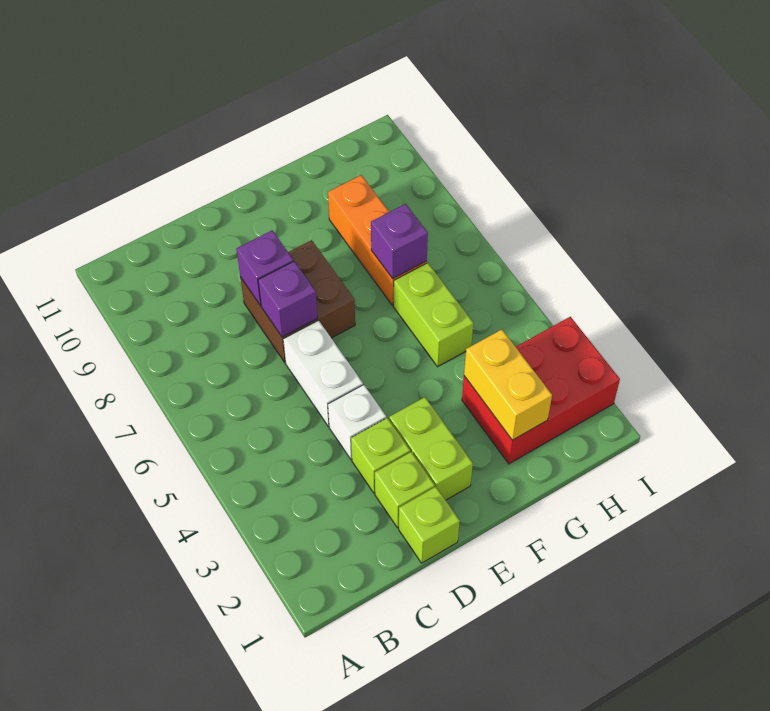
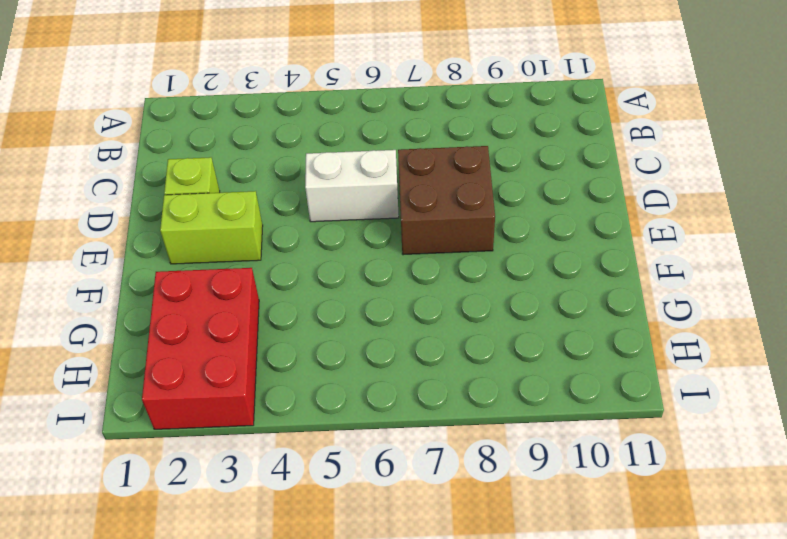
none -> lime brick D1 level 1
none -> lime brick D3 level 1
none -> white brick D4 level 1

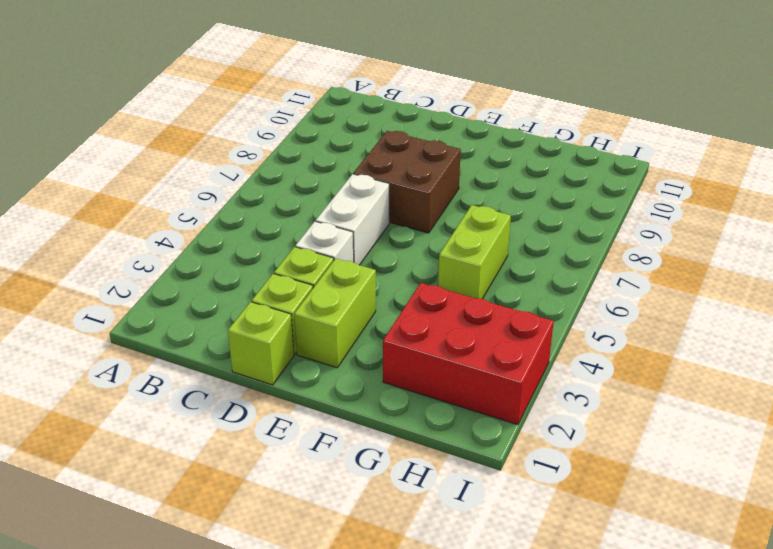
none -> orange brick G7:G9 level 1
none -> purple brick D7 level 2
none -> purple brick D8 level 2

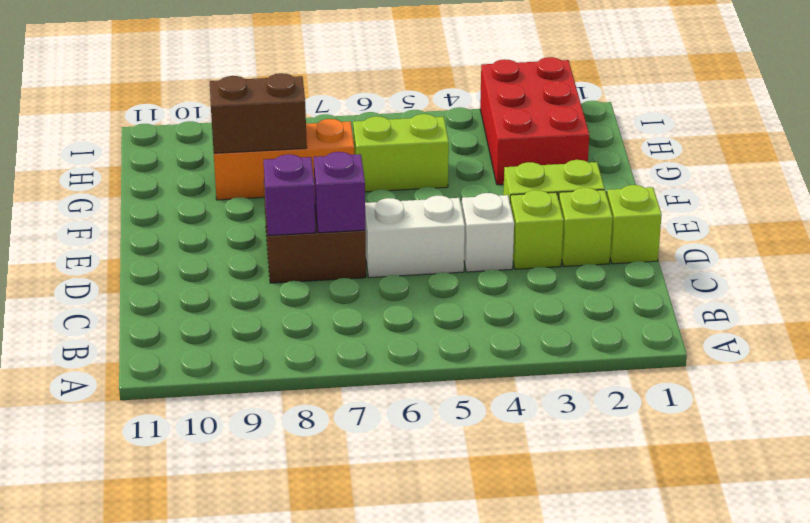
brown brick G8:G9 level 2 -> none
none -> yellow brick G2:G3 level 2
none -> purple brick G7 level 2

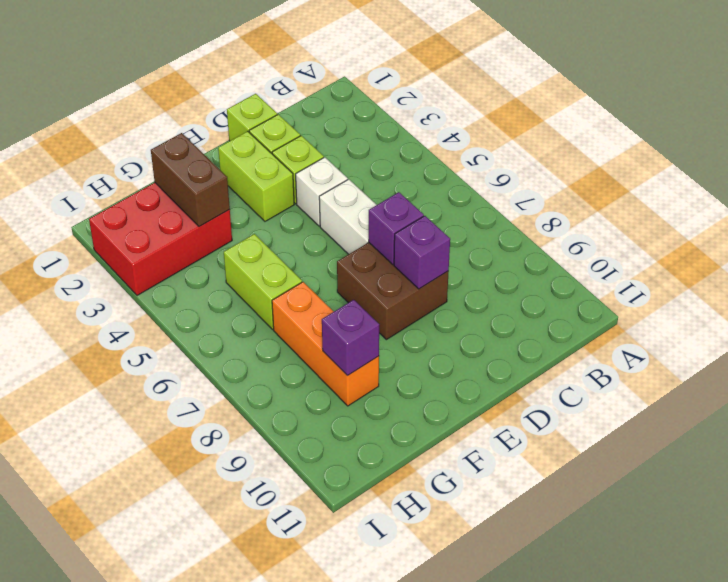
brown brick G2:G3 level 2 -> yellow brick G2:G3 level 2
purple brick G9 level 2 -> purple brick G7 level 2

